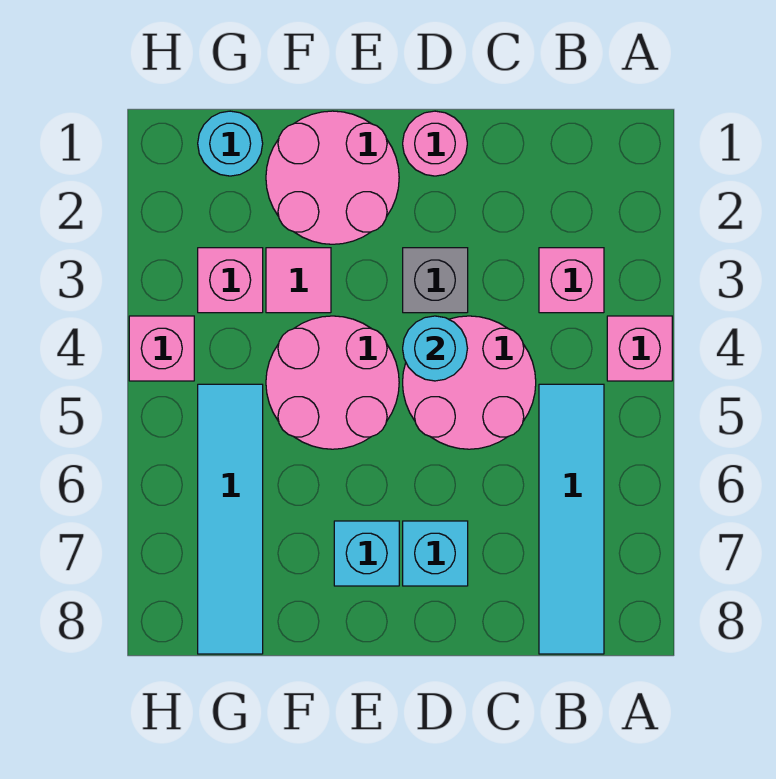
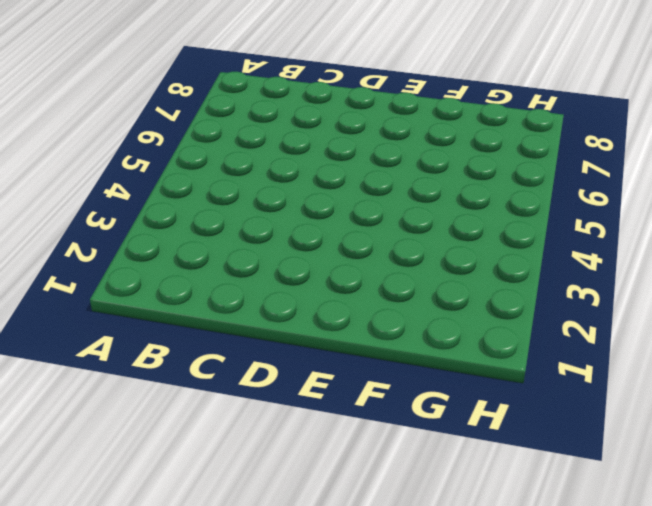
none -> pink brick A4 level 1
none -> pink brick B3 level 1
none -> cyan tile B5:B8 level 1

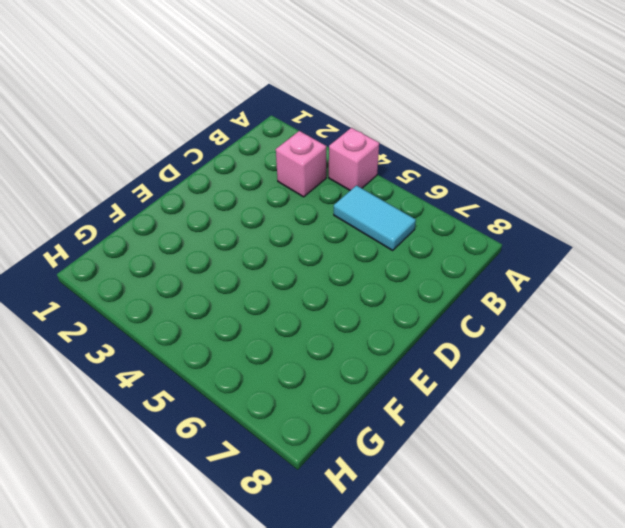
cyan tile B5:B6 level 1 -> cyan tile B5:B8 level 1
none -> pink round brick C4:D5 level 1
none -> pink round brick D1 level 1
none -> grey brick D3 level 1

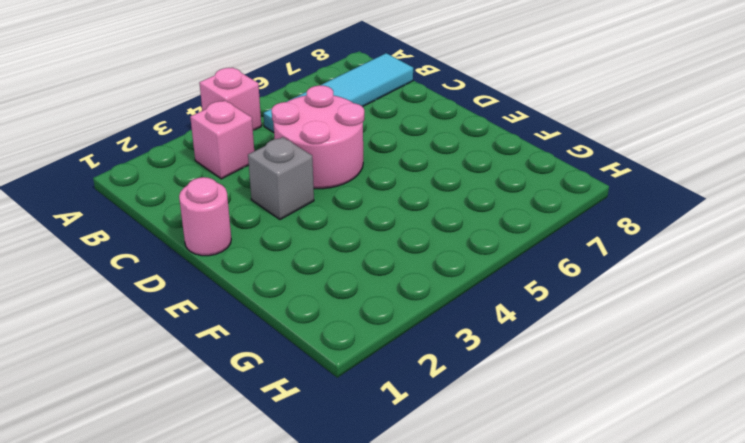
none -> cyan brick D7 level 1
none -> pink round brick E1:F2 level 1
none -> pink round brick E4:F5 level 1

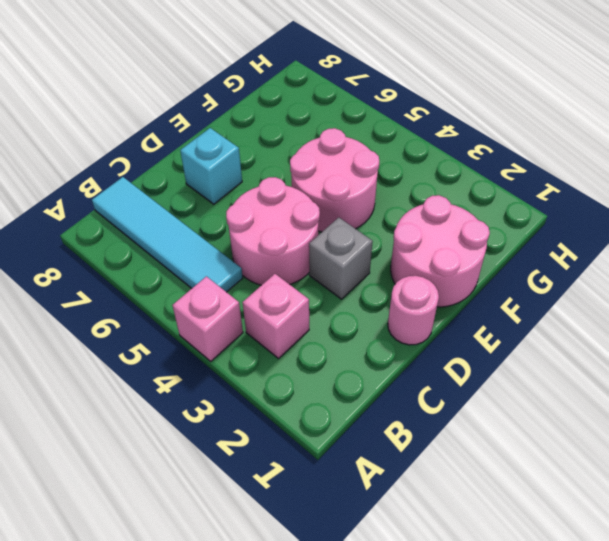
none -> cyan brick E7 level 1
none -> pink tile F3 level 1
none -> cyan round brick G1 level 1

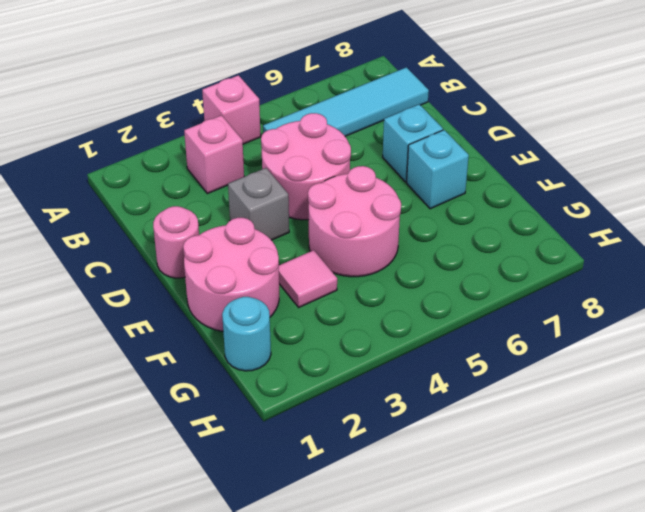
none -> pink brick G3 level 1
none -> cyan tile G5:G8 level 1
none -> pink brick H4 level 1

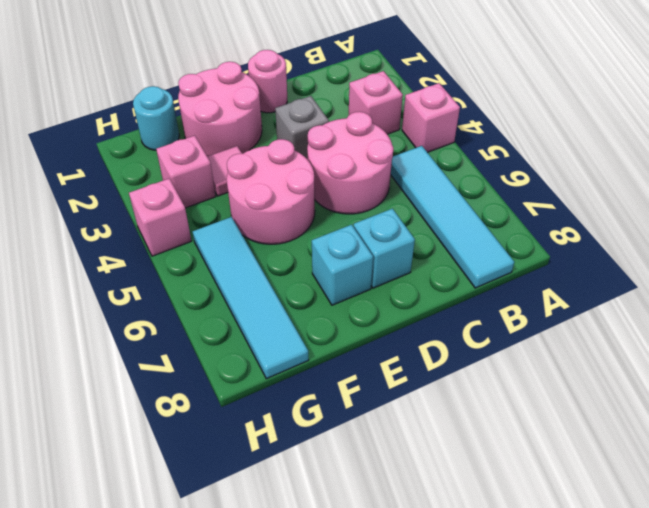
none -> cyan round brick D4 level 2

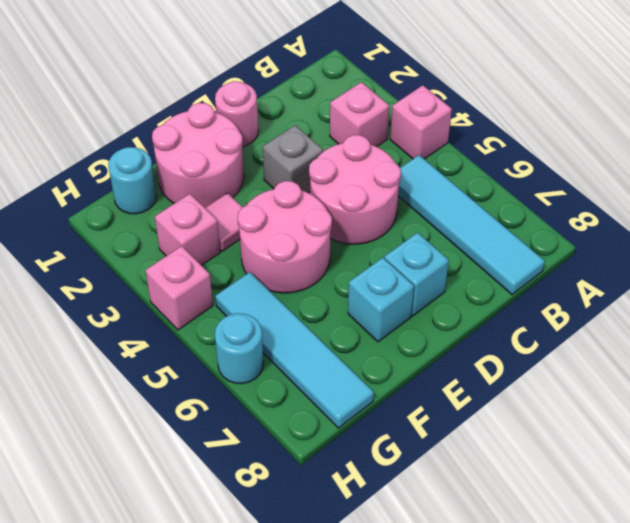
cyan round brick H6 level 1 -> cyan round brick D4 level 2

